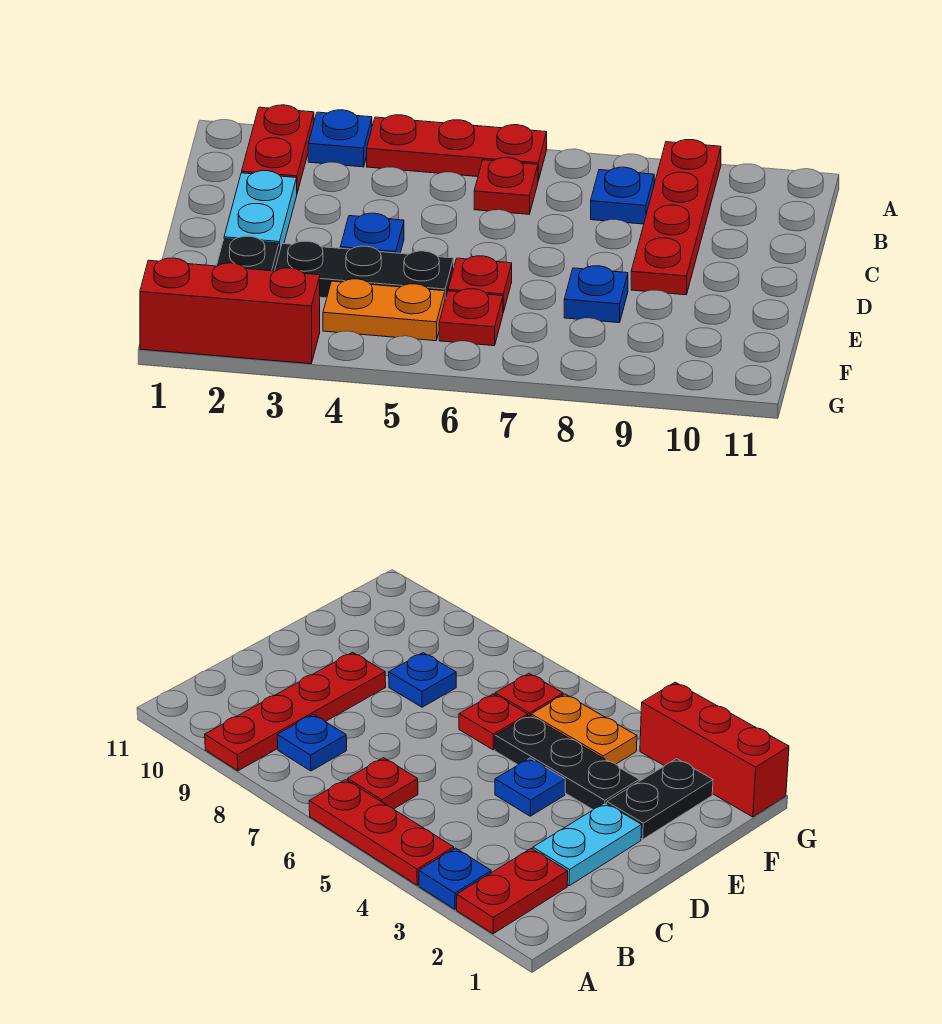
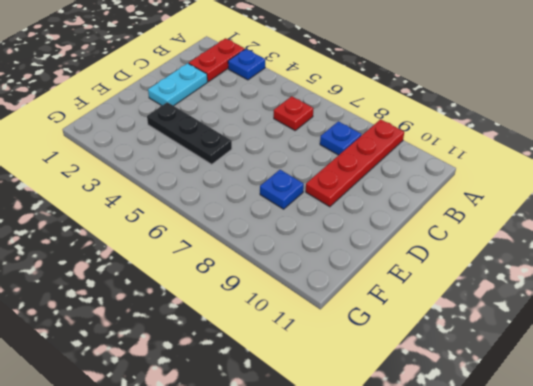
none -> red plate A4:A6 level 1
none -> blue plate D4 level 1
none -> black plate E2:F2 level 1

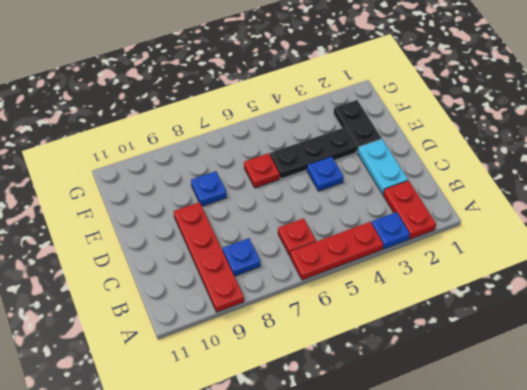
none -> orange plate F4:F5 level 1
none -> red plate F6 level 1
none -> red brick G1:G3 level 1

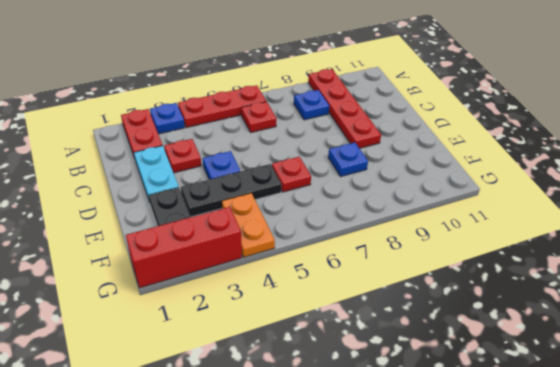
red plate C3 level 1 -> red plate F6 level 1
orange plate F4:G4 level 1 -> orange plate F4:F5 level 1

